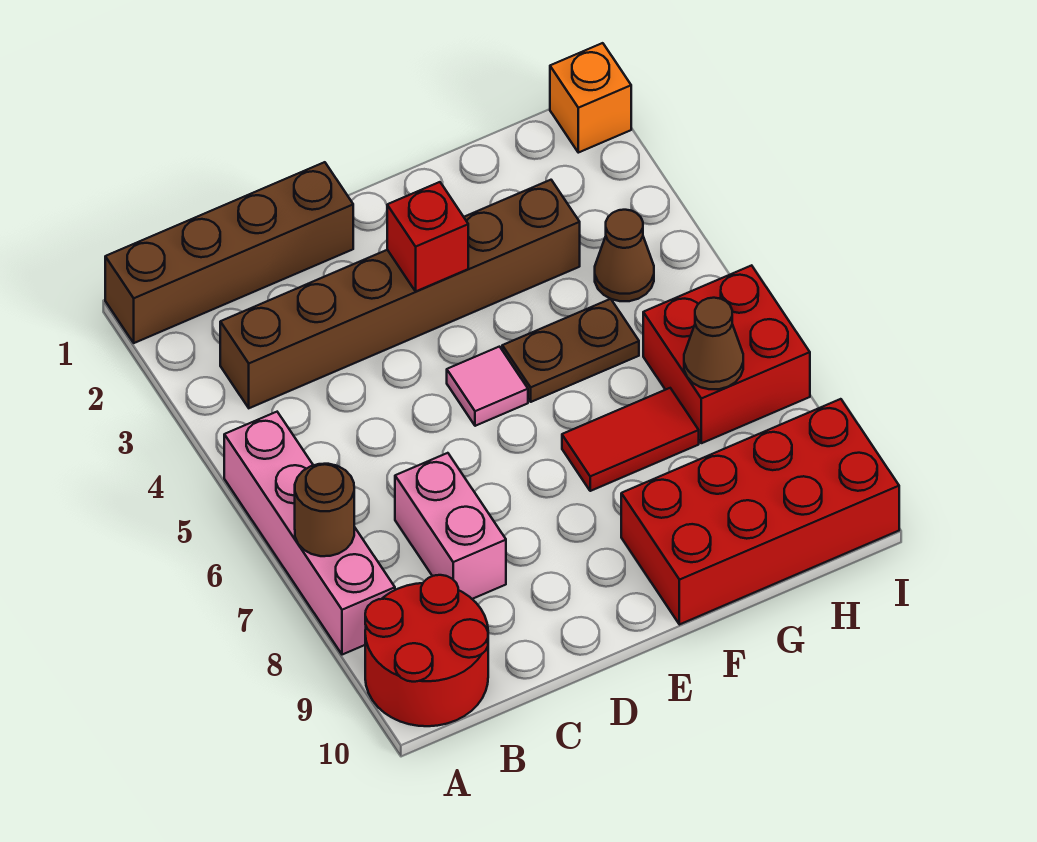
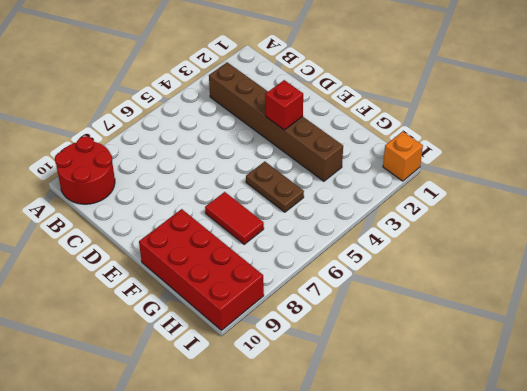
none -> brown brick A1:D1 level 1
none -> pink brick A5:A8 level 1
none -> pink brick C7:C8 level 1

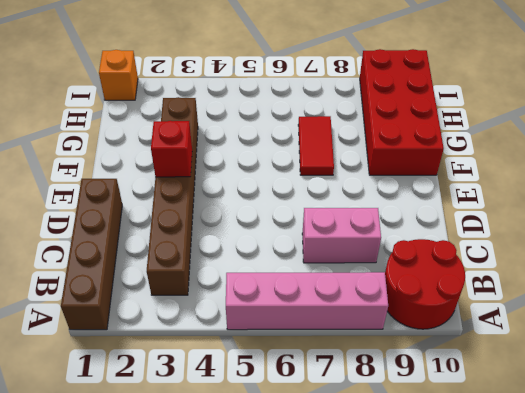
none -> pink tile E5 level 1
none -> brown plate F5:G5 level 1
none -> brown cone H4 level 1

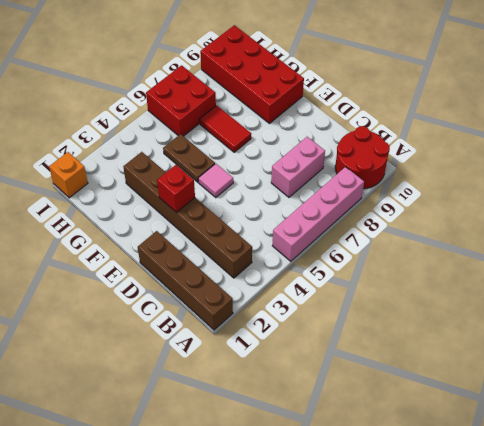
none -> brown cone H4 level 1
none -> brown round brick A7 level 2
none -> brown cone H7 level 2

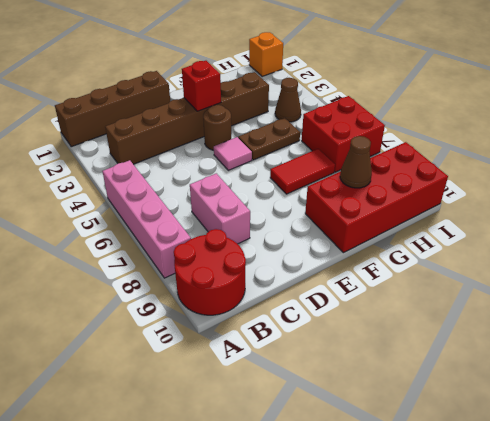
brown round brick E4 level 1 -> brown round brick A7 level 2
brown cone G9 level 2 -> brown cone H7 level 2

